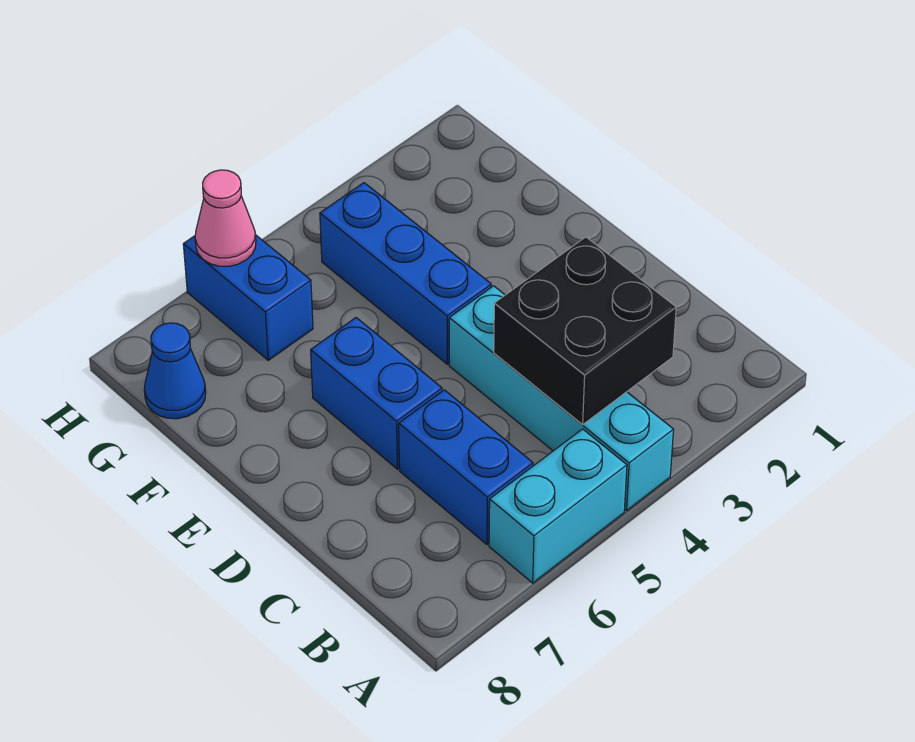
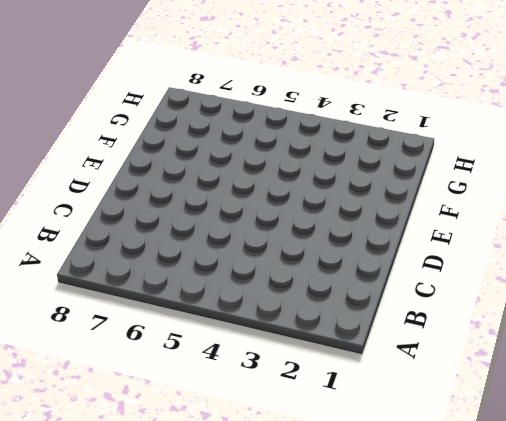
none -> cyan brick A4:D4 level 1
none -> cyan brick A5:A6 level 1

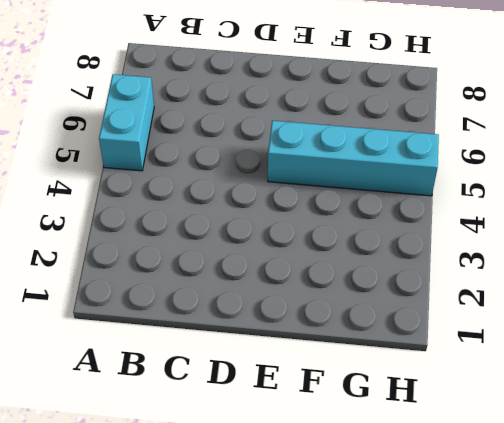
cyan brick E5:H5 level 1 -> cyan brick A4:D4 level 1
none -> blue brick B6:C6 level 1
none -> blue brick D6:E6 level 1

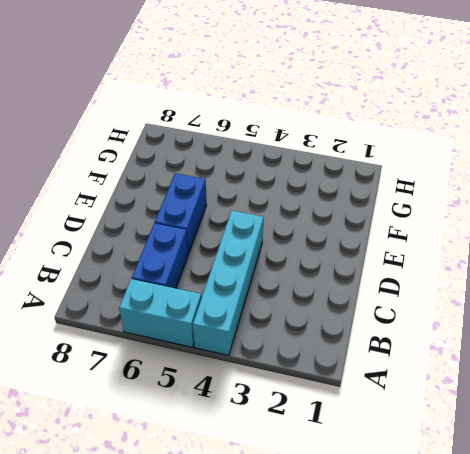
none -> blue brick E4:G4 level 1
none -> blue brick G6:H6 level 1

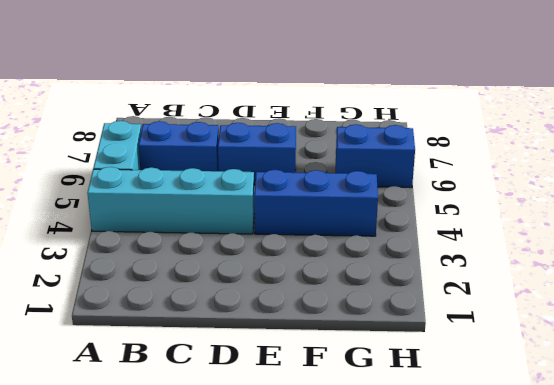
none -> blue cone G8 level 1
none -> black brick B3:C4 level 2

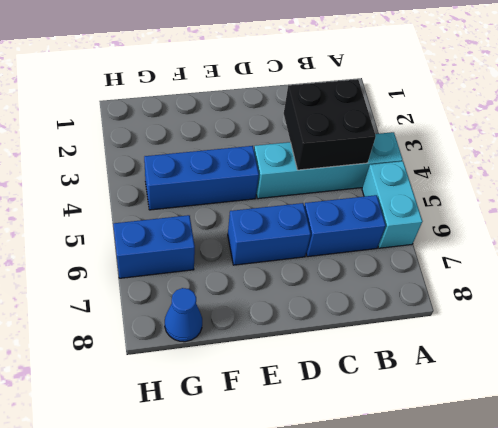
none -> pink cone H6 level 2

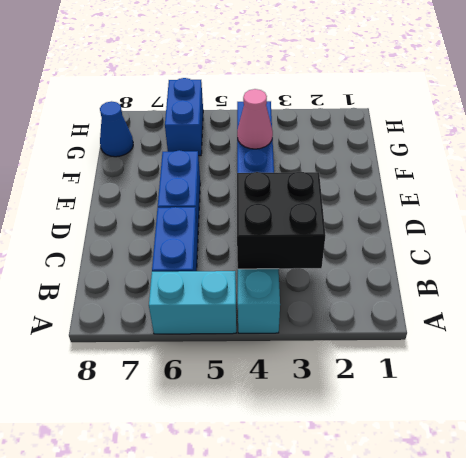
pink cone F4 level 2 -> pink cone H6 level 2

